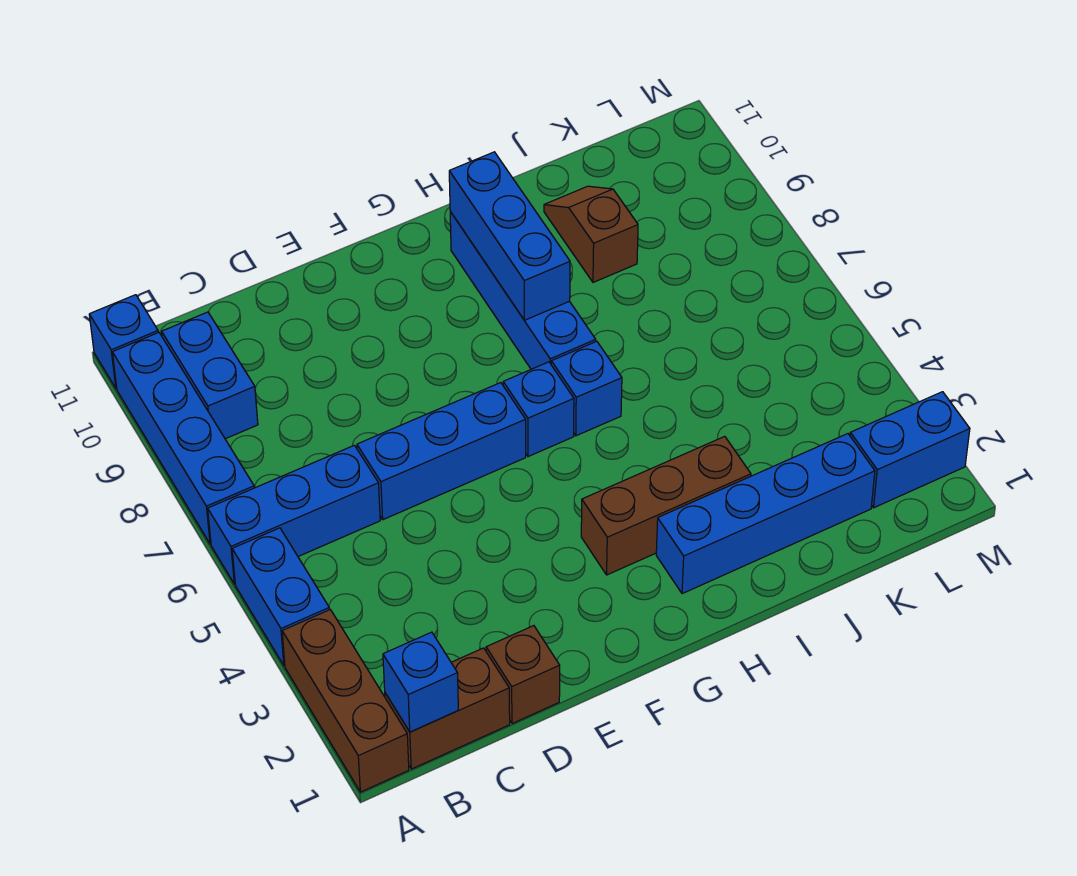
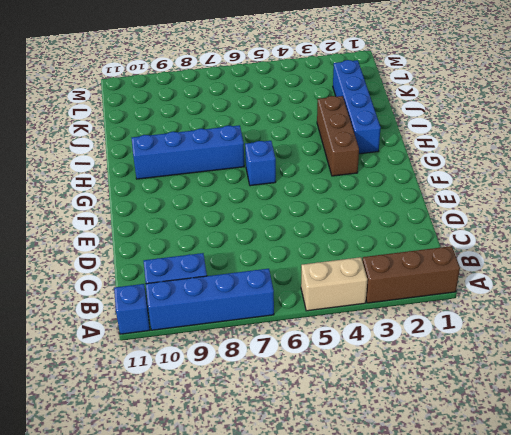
tan brick A4:A5 level 1 -> blue brick A4:A5 level 1
none -> blue brick A6:C6 level 1
none -> brown brick B1:C1 level 1
none -> brown brick D1 level 1

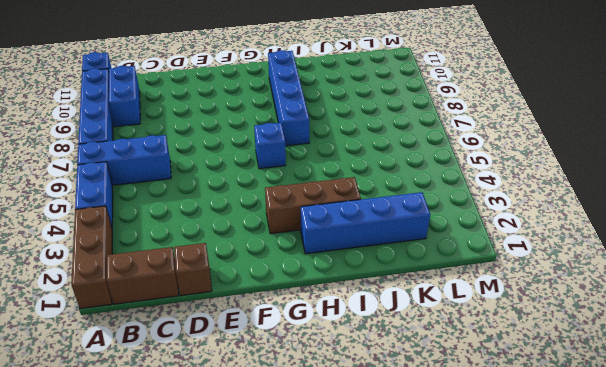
none -> blue brick D6:F6 level 1
none -> blue brick H6 level 1
none -> brown slope J9:J10 level 1 top 9

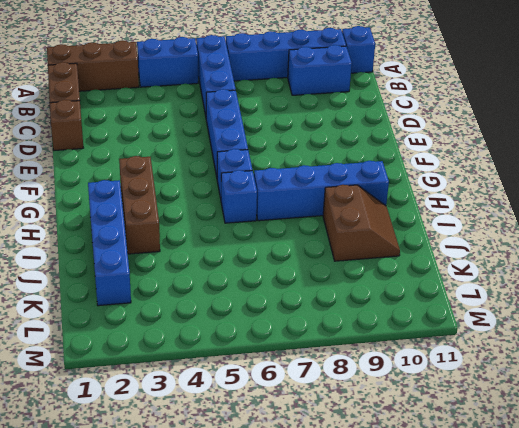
brown slope I9:J10 level 1 top 9 -> brown slope J9:J10 level 1 top 9
none -> blue brick L2:M2 level 1
none -> blue brick B1 level 2
none -> blue brick H8:H10 level 2

